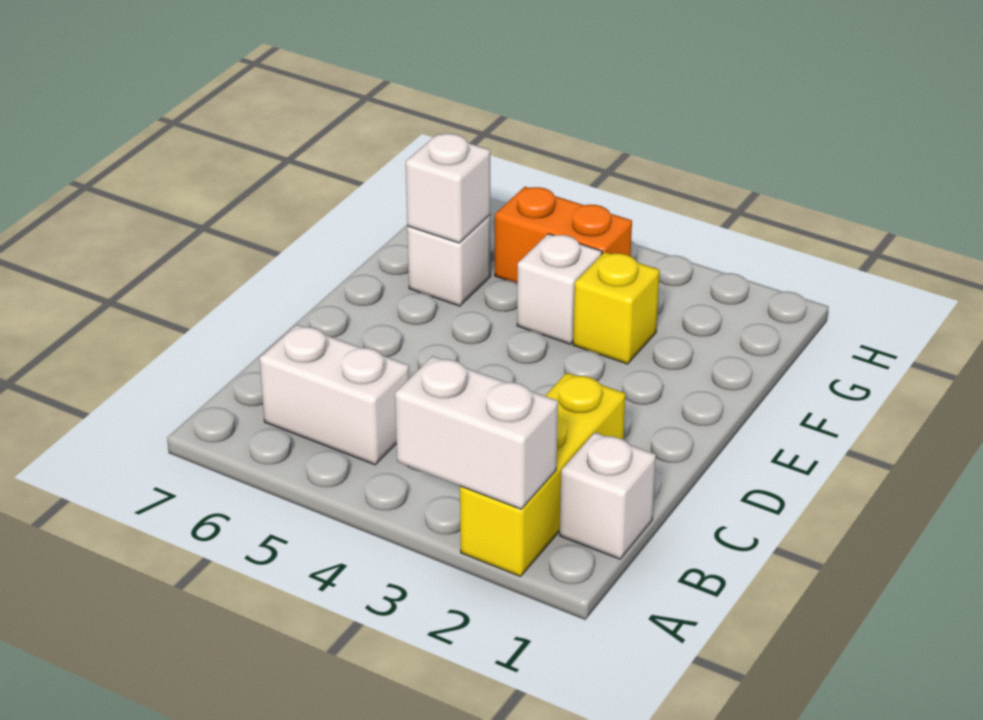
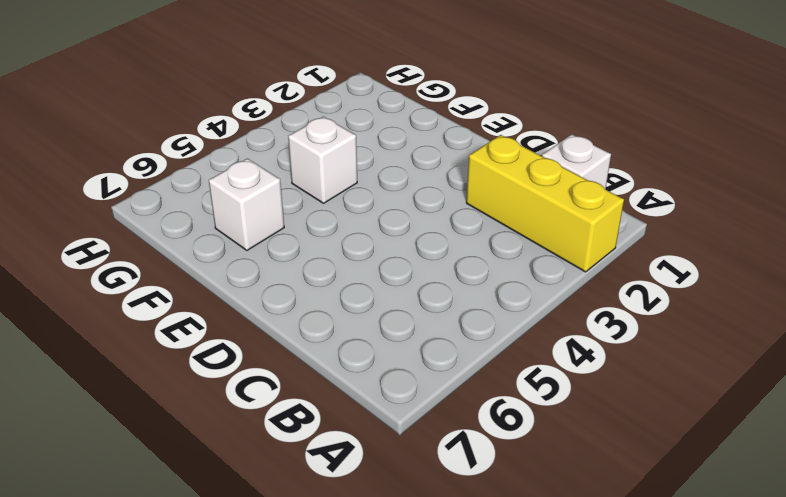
none -> white brick B5:B6 level 1
none -> yellow brick F3 level 1

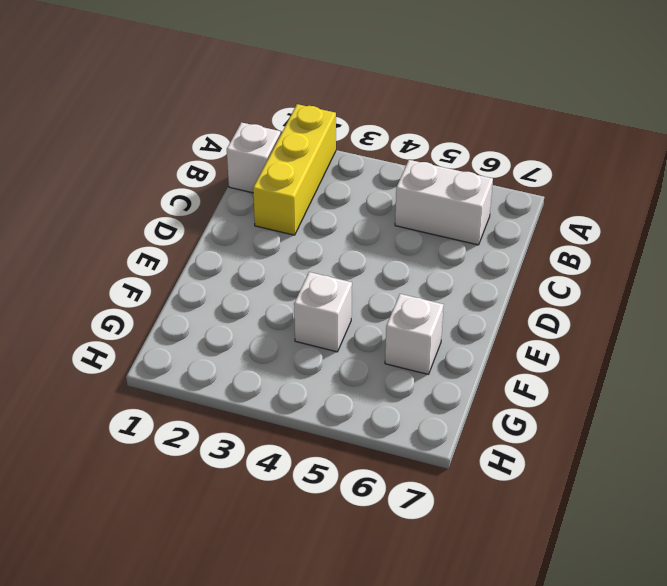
none -> yellow brick F3 level 1
none -> orange brick G4:G5 level 1

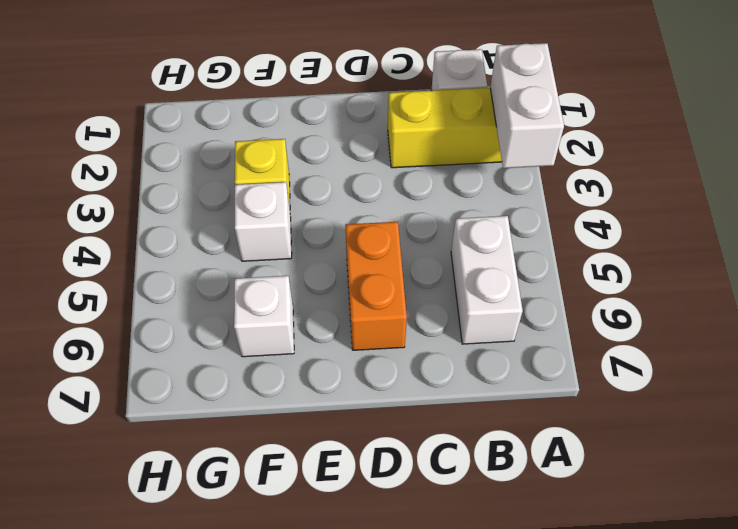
orange brick D5:D6 level 1 -> orange brick G4:G5 level 1
none -> white brick F6 level 2

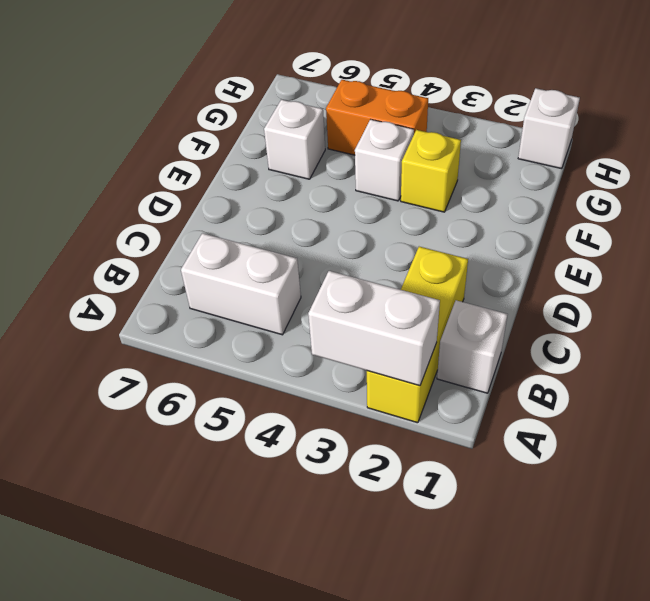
white brick H1 level 1 -> white brick F6 level 2

